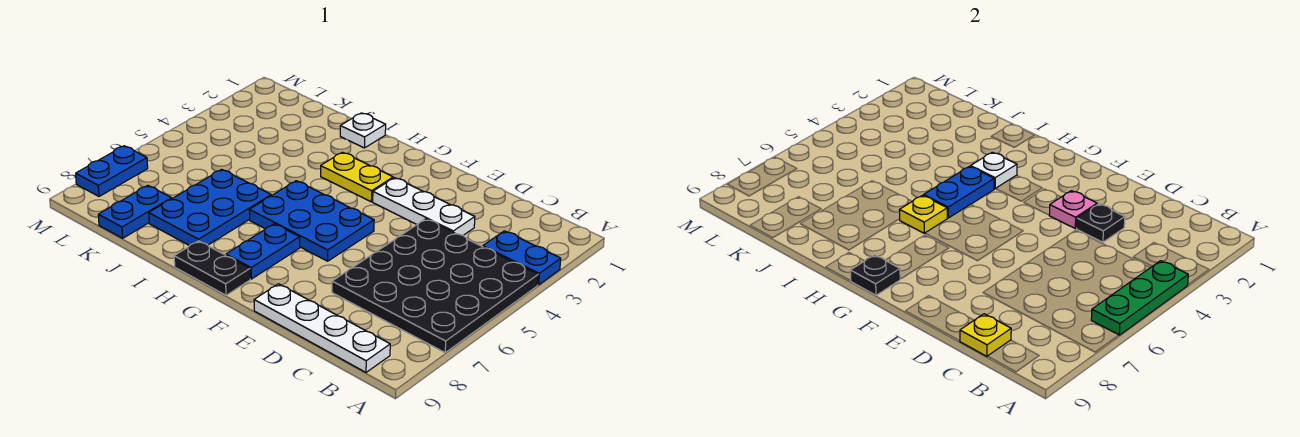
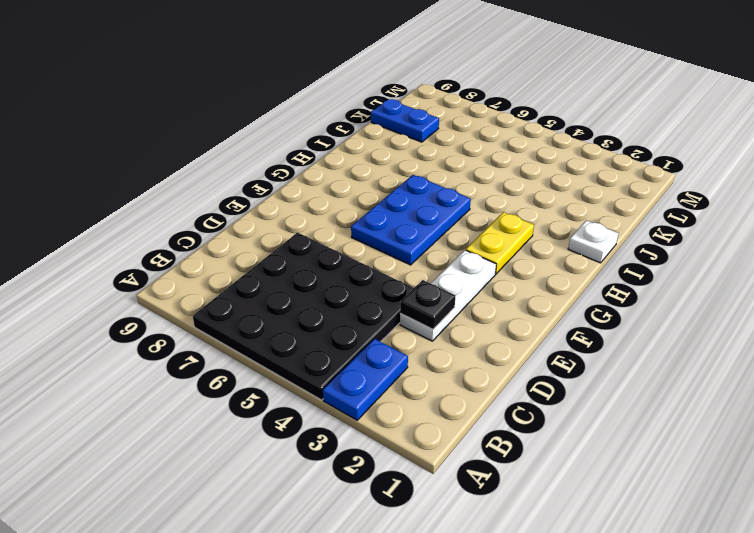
none -> white plate B9:E9 level 1
none -> blue plate G7:G8 level 1
none -> black plate G9:H9 level 1

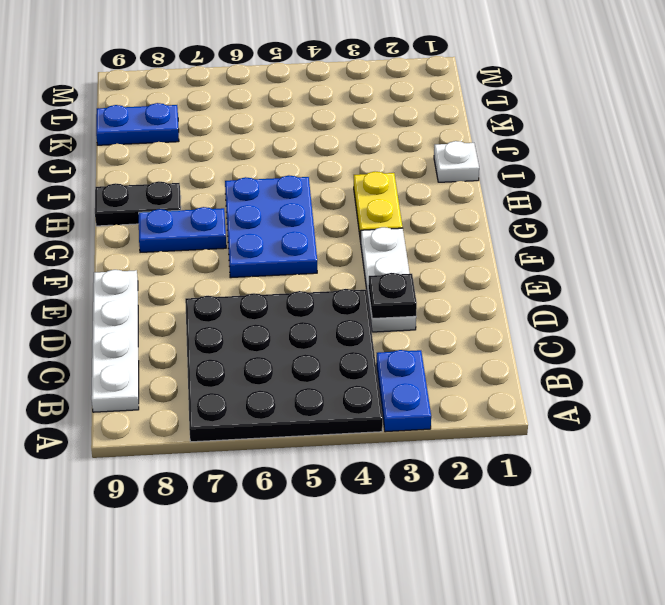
black plate H8:H9 level 1 -> black plate G9:H9 level 1
none -> blue plate I6:J8 level 1
none -> blue plate M7:M8 level 1
none -> green plate A4:A6 level 2

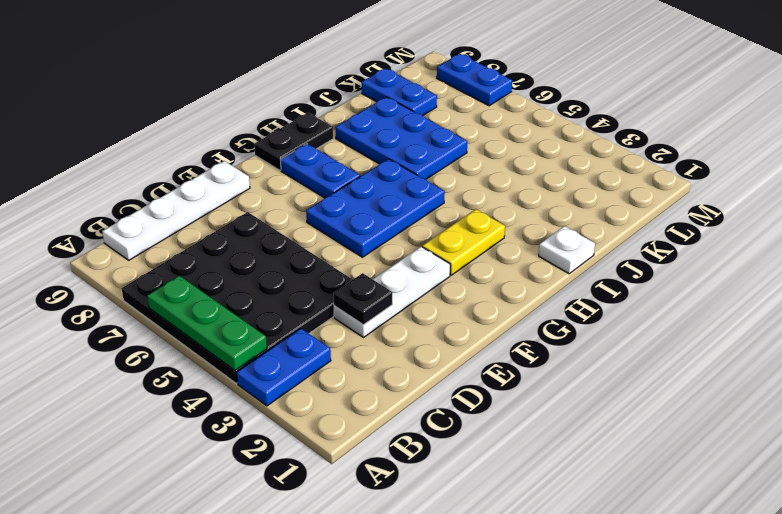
none -> yellow plate C9 level 2
none -> pink plate E3 level 2
none -> black plate G9 level 2

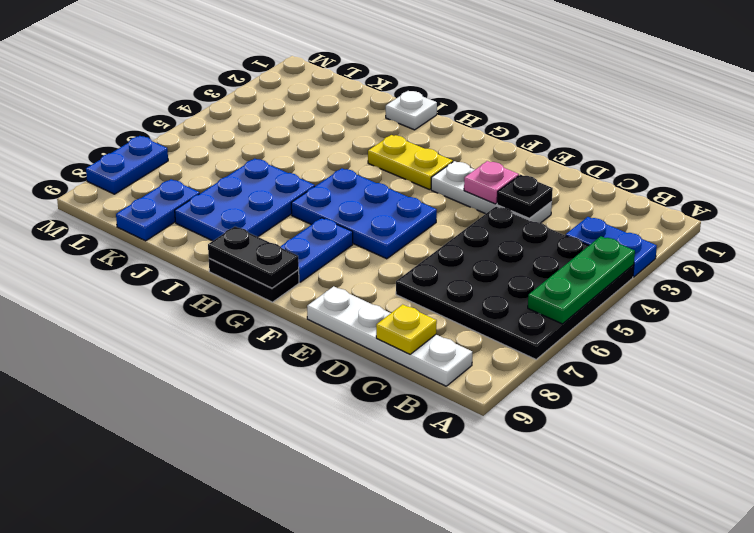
black plate G9:H9 level 2 -> black plate G9 level 2
none -> white plate H3 level 2
none -> blue plate H4:H5 level 2
none -> yellow plate H6 level 2

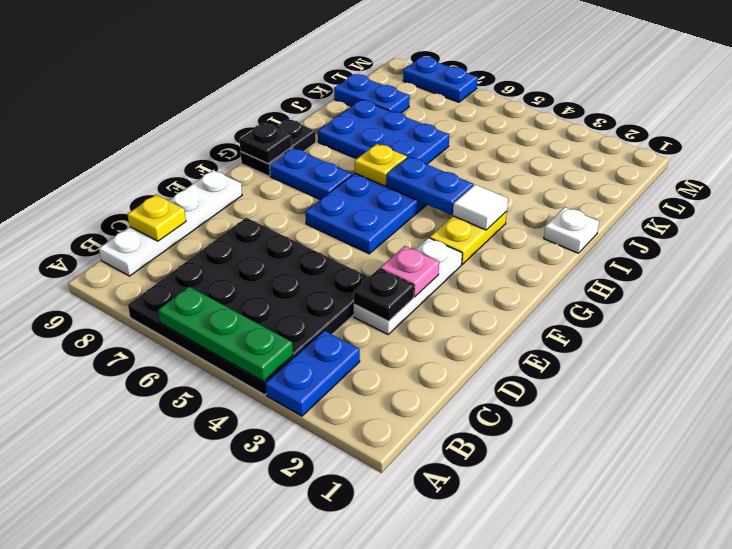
white tile H3 level 2 -> white plate H3 level 2

